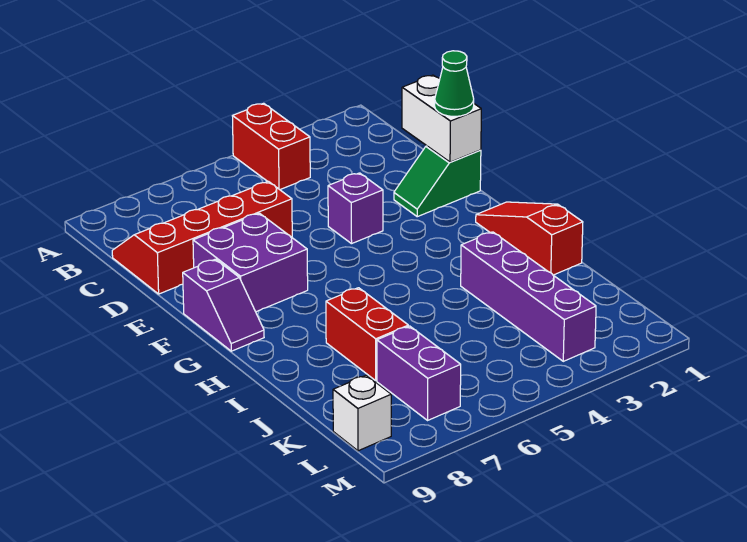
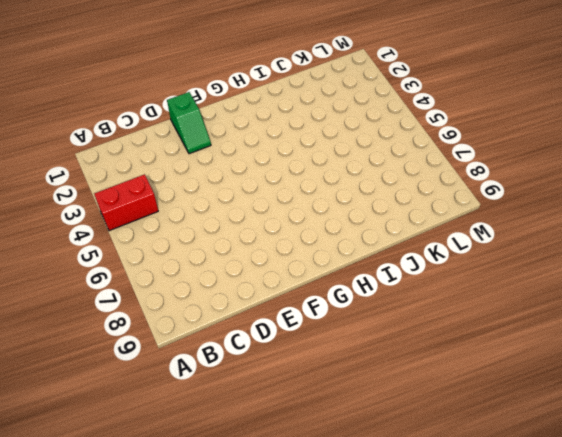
none -> red slope C6:D9 level 1 top D
none -> purple brick E4 level 1
none -> purple brick E7:F8 level 1

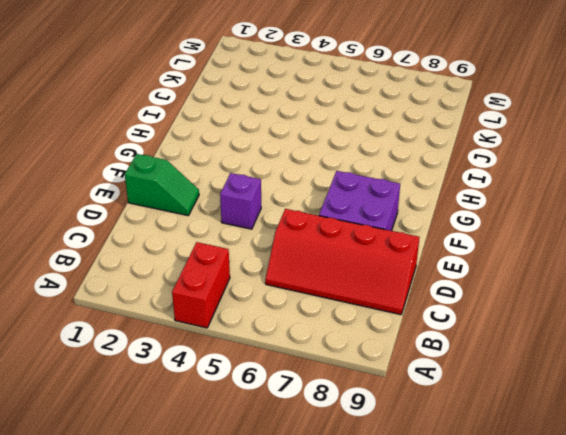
none -> purple slope F9:G9 level 1 top F
none -> red slope G1:I1 level 1 top I
none -> purple brick I3:L3 level 1

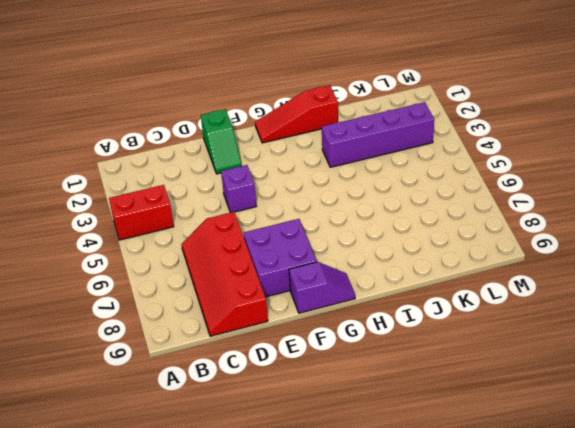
none -> red brick I7:J7 level 1
none -> purple brick K7:L7 level 1
none -> white brick L9 level 1

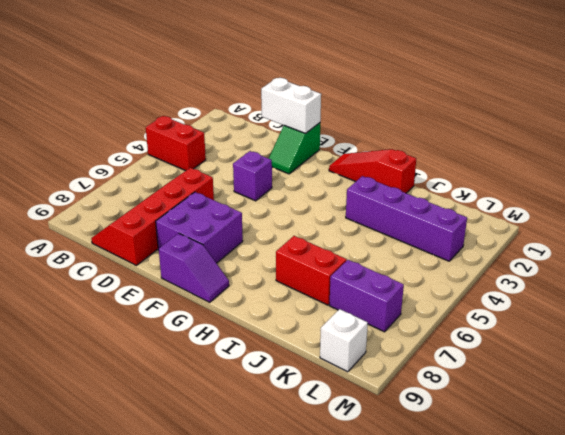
none -> green cone E1 level 3

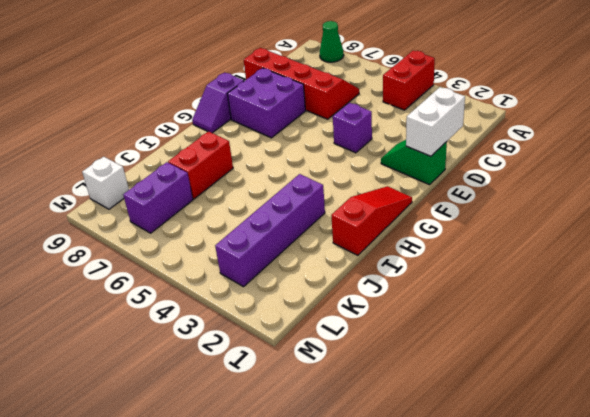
green cone A8 level 1 -> green cone E1 level 3

